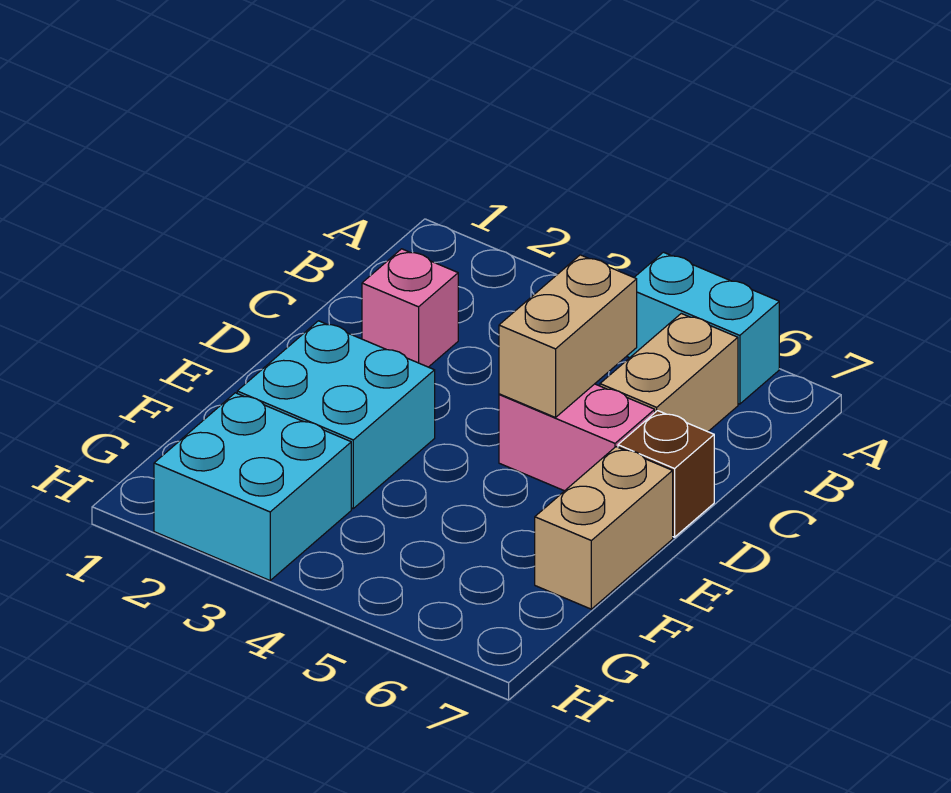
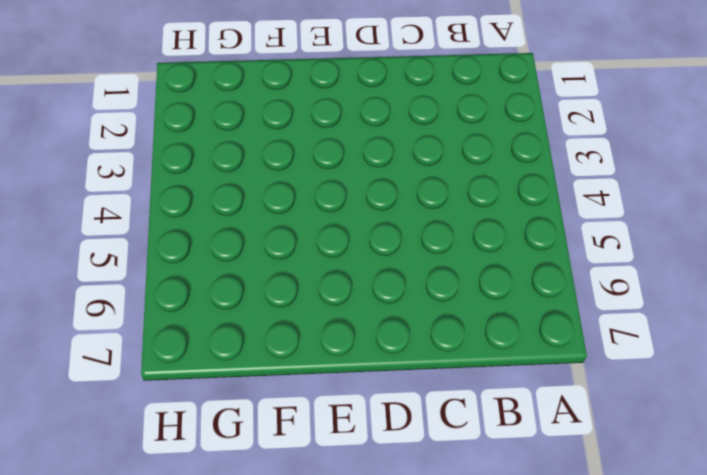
none -> cyan brick A5:A6 level 1
none -> tan brick B6:C6 level 1

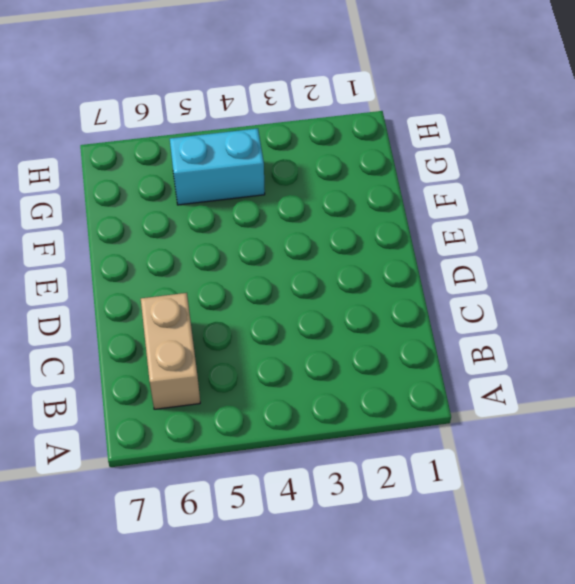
cyan brick G4:G5 level 1 -> cyan brick A5:A6 level 1
none -> pink brick C2 level 1
none -> pink brick D5:D6 level 1

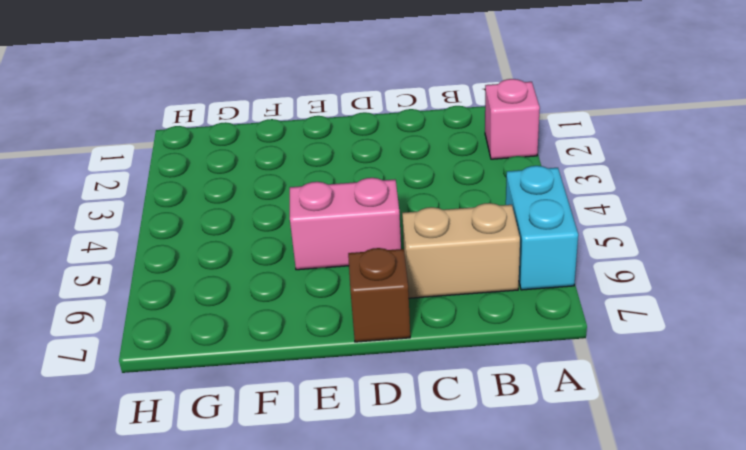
pink brick A2 level 1 -> pink brick C2 level 1
pink brick D5:E5 level 1 -> pink brick D5:D6 level 1
none -> cyan brick E2:F3 level 1
none -> tan brick E7:F7 level 1

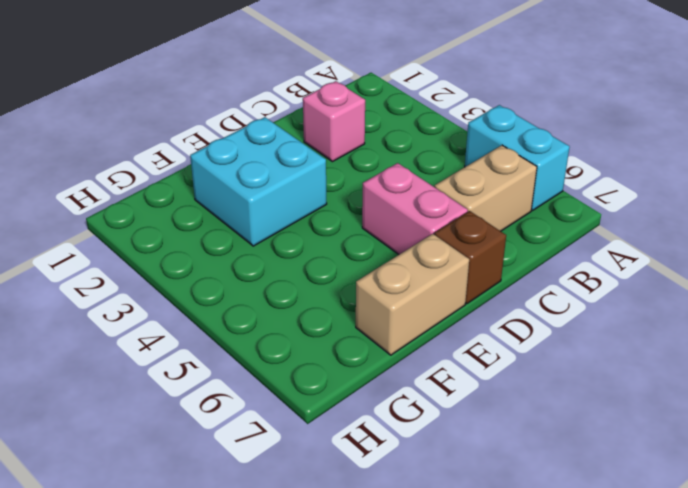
none -> cyan brick G2:H3 level 1
none -> tan brick C5:D5 level 2

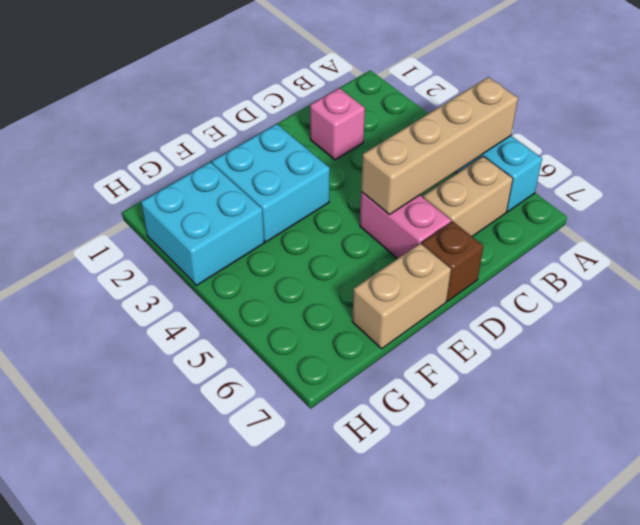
tan brick A5:D5 level 2 -> tan brick C5:D5 level 2

